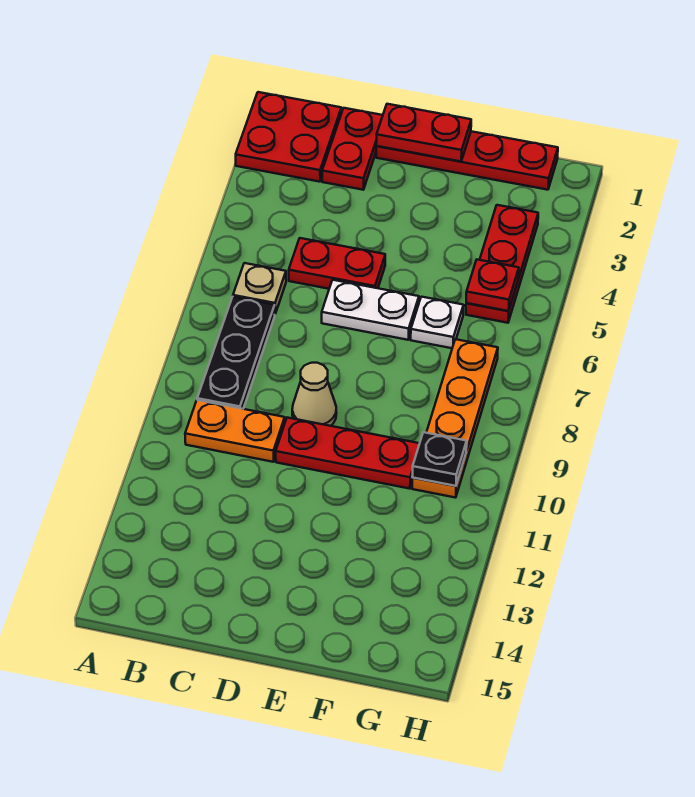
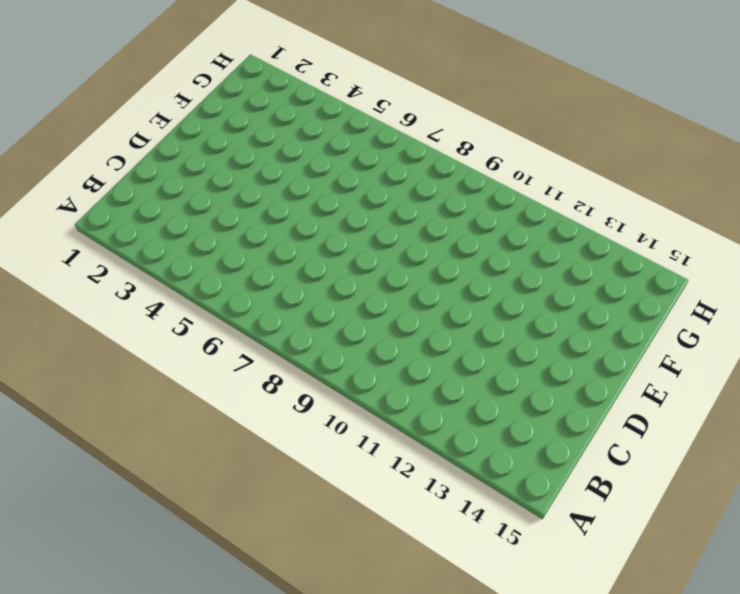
none -> red plate A1:B2 level 1
none -> tan plate B6 level 1
none -> black plate B7:B9 level 1

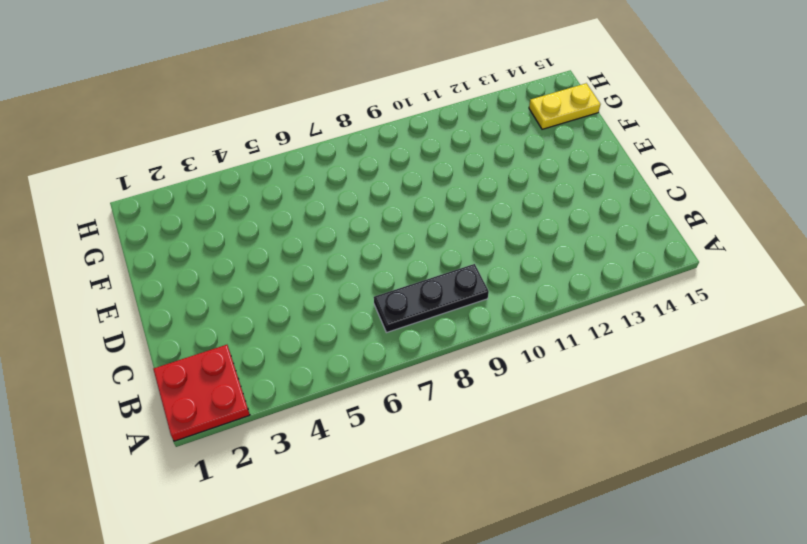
yellow plate G14:G15 level 1 -> none
none -> tan plate B6 level 1
none -> orange plate B10:C10 level 1
none -> red plate C1:C2 level 1

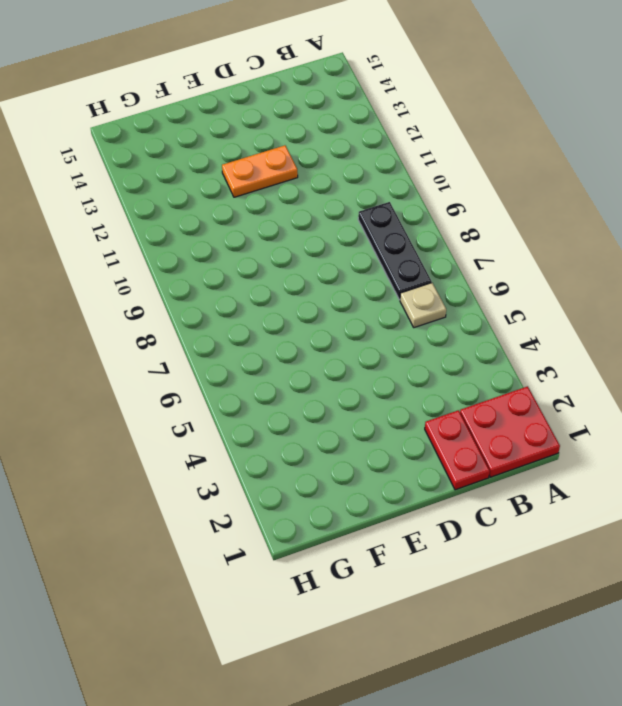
orange plate D12:E12 level 1 -> orange plate B10:C10 level 1
none -> red plate C5:D5 level 1
none -> red plate D1:G1 level 1
none -> white plate D6:E6 level 1

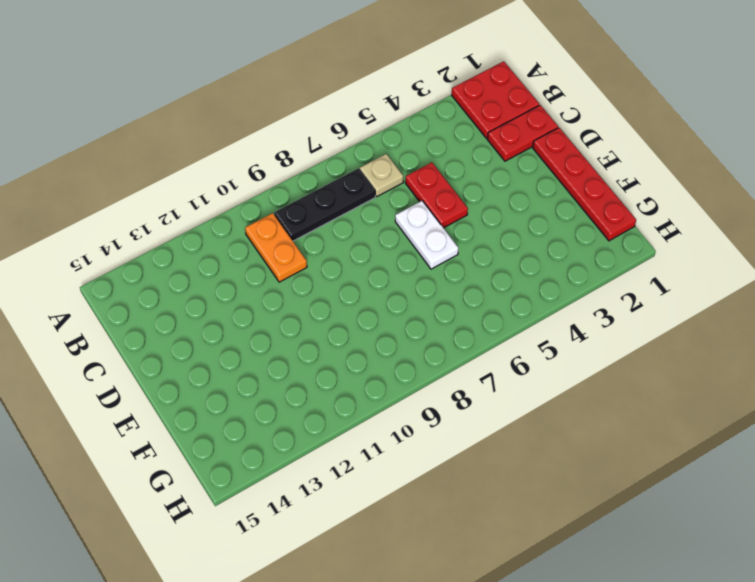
none -> tan cone D9 level 1
none -> red plate D10:F10 level 1
none -> white plate F6 level 1

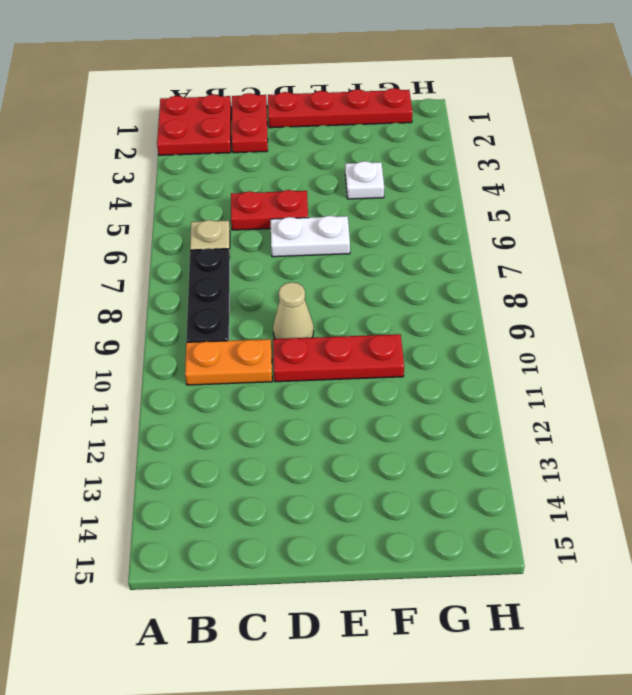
white plate F4 level 1 -> white plate F6 level 1
none -> red plate G3:G5 level 1
none -> orange plate G7:G10 level 1
none -> red plate D1:E1 level 2

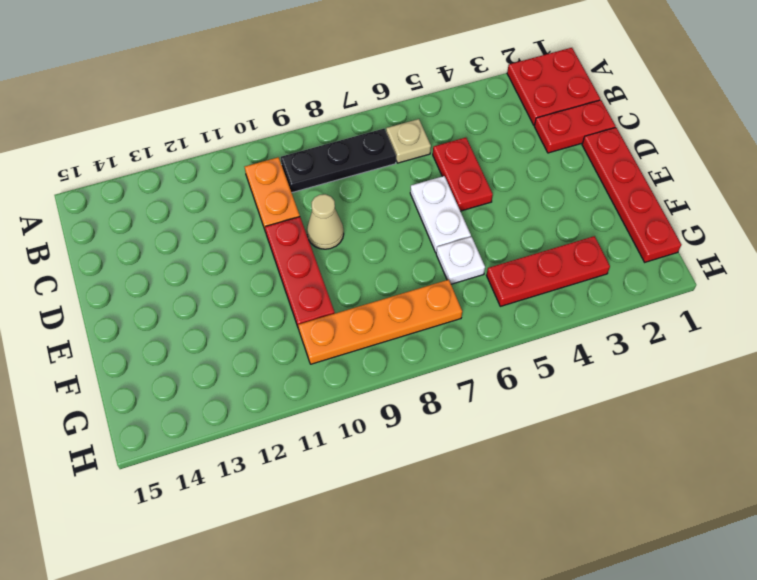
none -> red plate D1:E1 level 2
none -> red plate G5 level 2
none -> black plate G10 level 2

